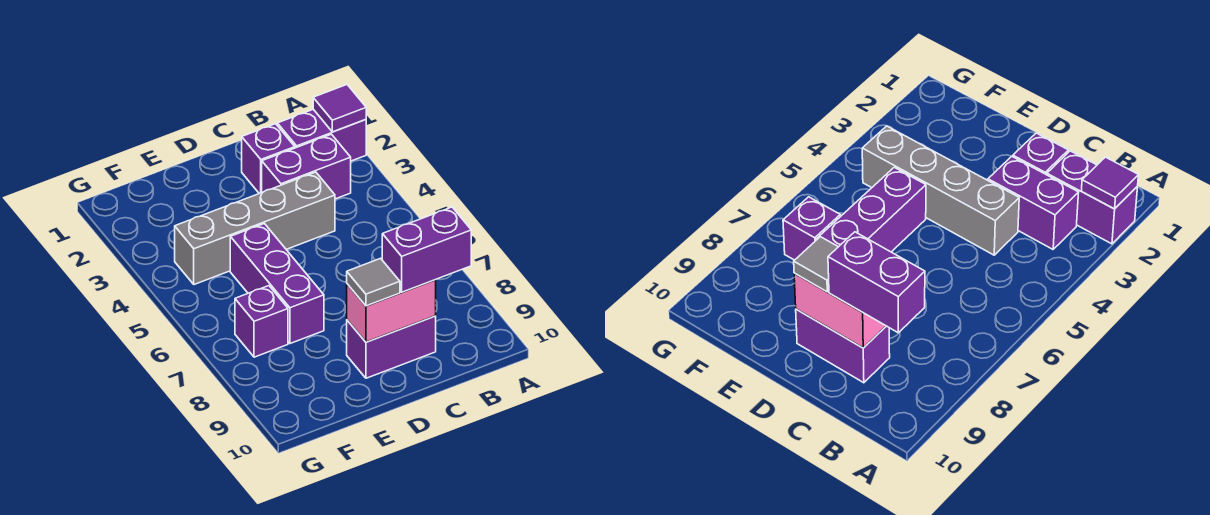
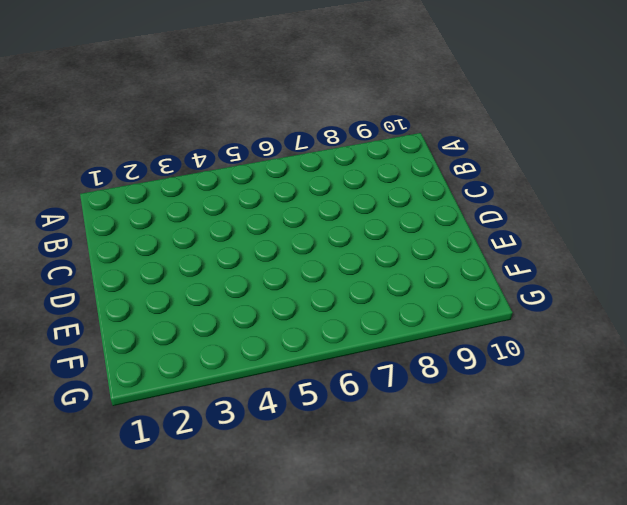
none -> purple brick A2:B2 level 1
none -> purple brick B3:C3 level 1

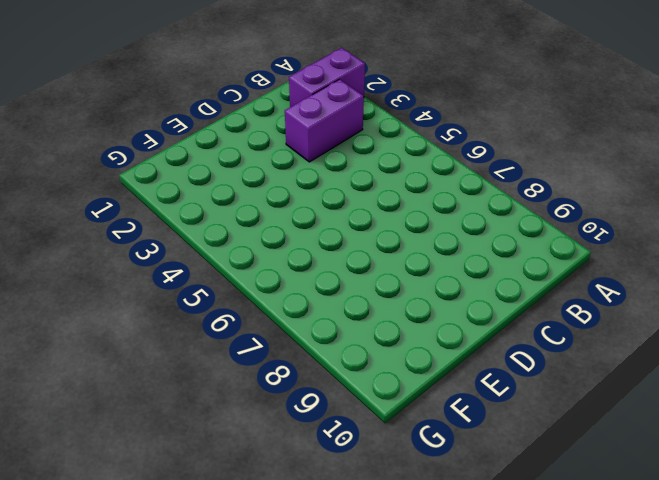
none -> purple brick C2 level 1
none -> grey brick C4:F4 level 1

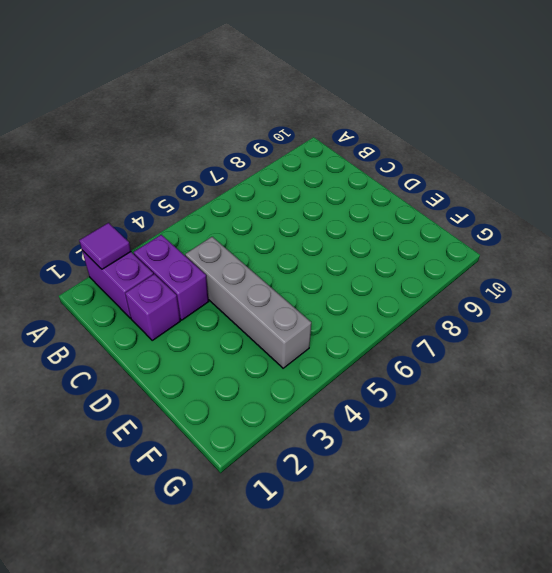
none -> purple brick C9:D9 level 1
none -> purple brick E5:E7 level 1

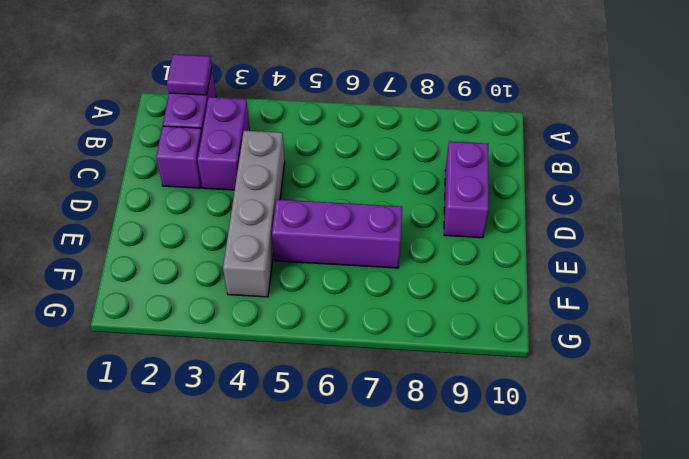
none -> purple brick F7 level 1
none -> pink brick C9:D9 level 2

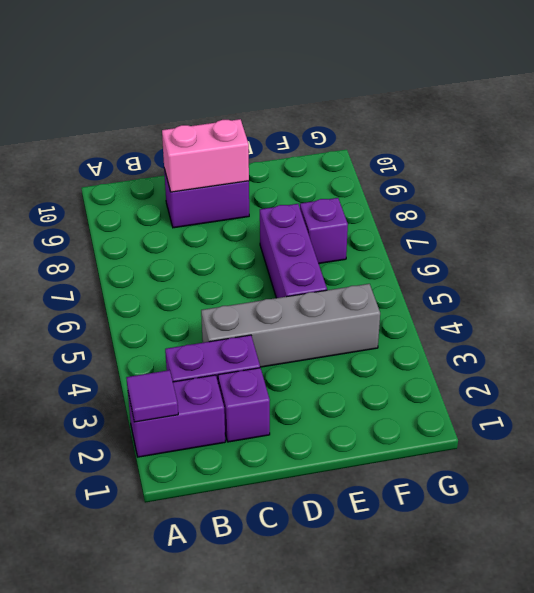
none -> purple brick B9:C9 level 3
none -> grey tile D9 level 3

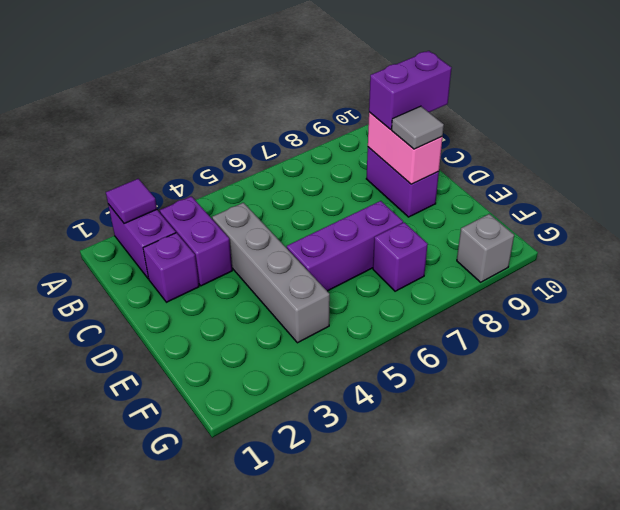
purple brick C9:C10 level 3 -> purple brick B9:C9 level 3
grey brick G9 level 1 -> none

